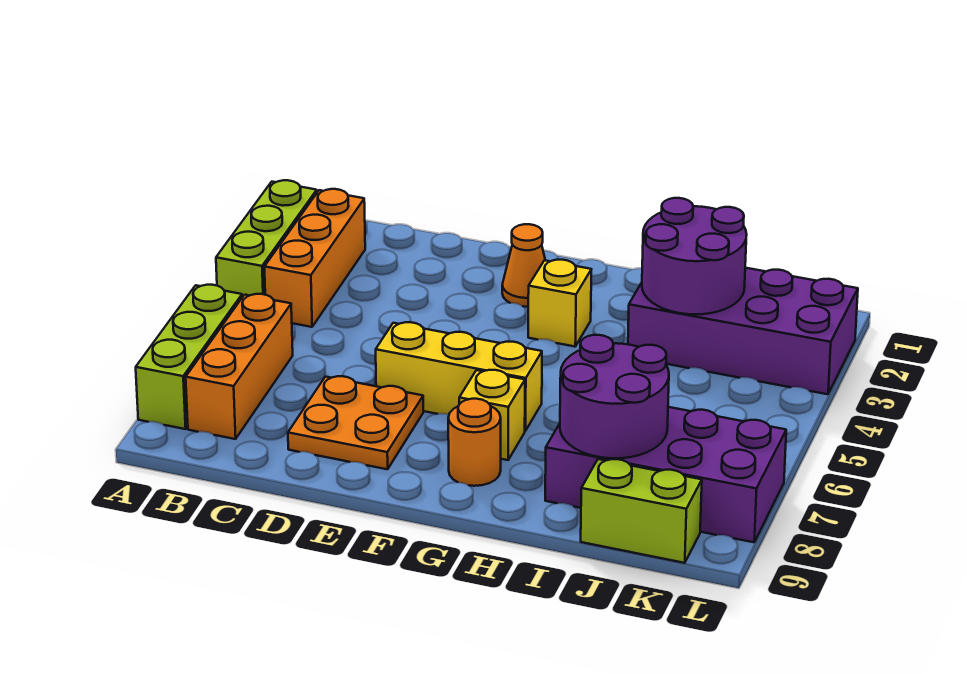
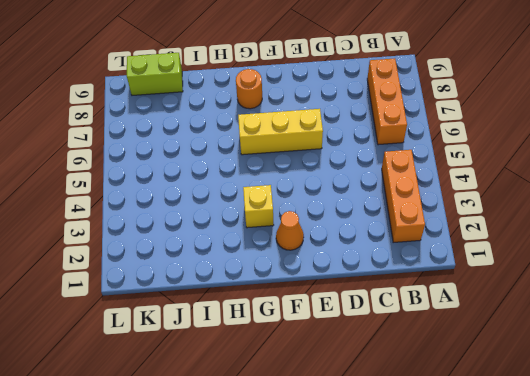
none -> lime brick A2:A4 level 1
none -> lime brick A6:A8 level 1
none -> orange plate D7:E8 level 1

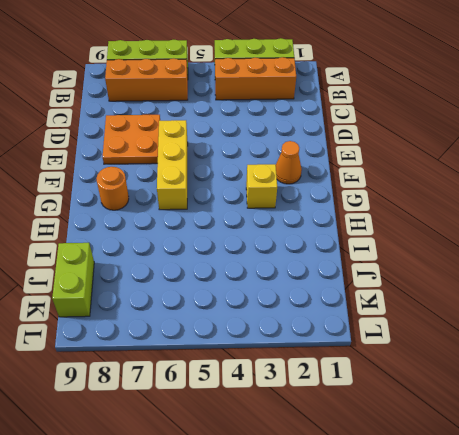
none -> yellow brick G7 level 1
none -> purple brick I2:L3 level 1
none -> purple brick I7:L8 level 1

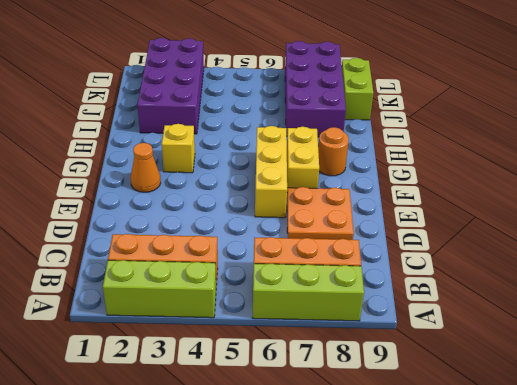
yellow brick F7:G7 level 1 -> yellow brick G7 level 1
none -> purple round brick I2:J3 level 2
none -> purple round brick I7:J8 level 2

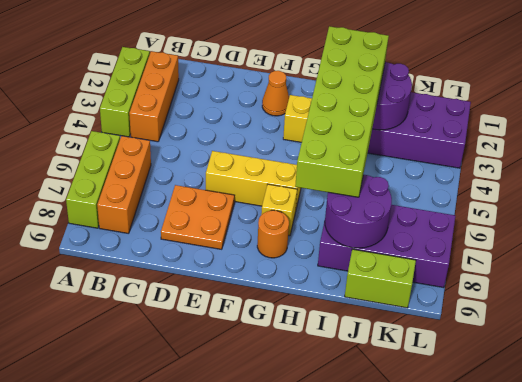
lime brick H2:I7 level 3 -> none

